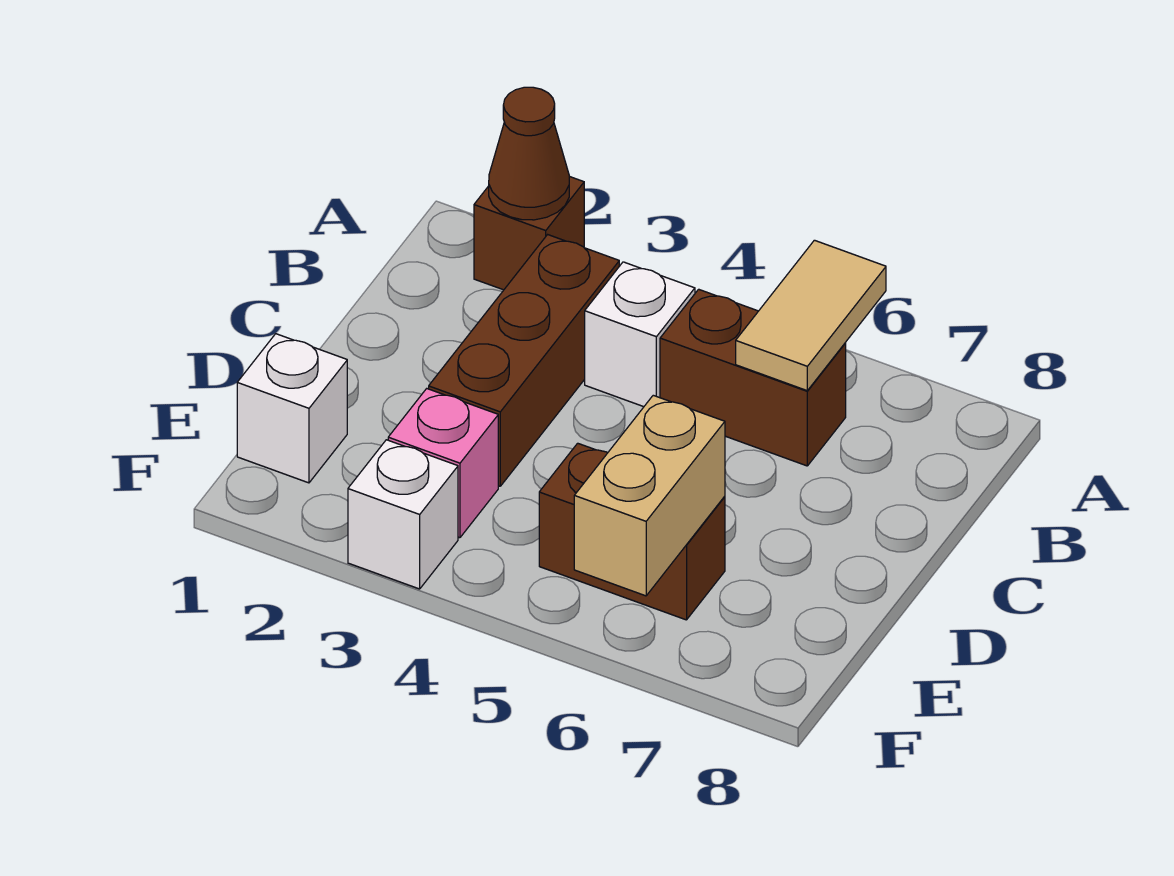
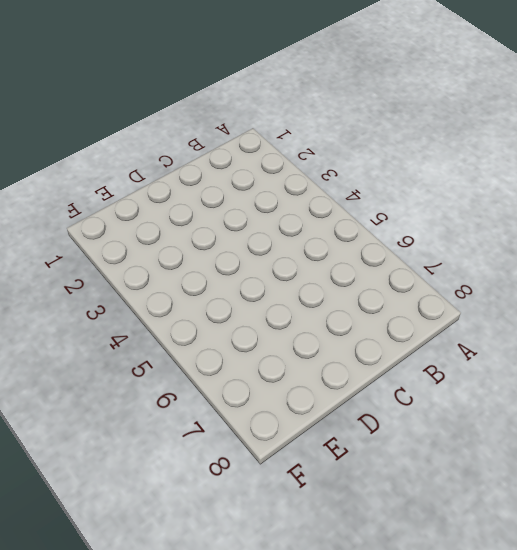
none -> brown brick A2 level 1
none -> brown brick B3:D3 level 1

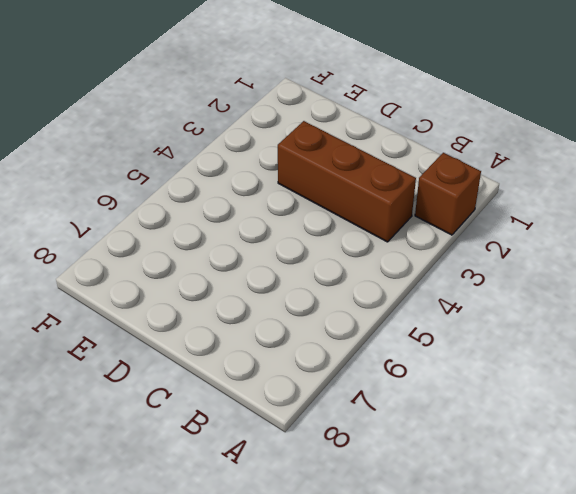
none -> white brick B4 level 1
none -> brown brick B5:B6 level 1

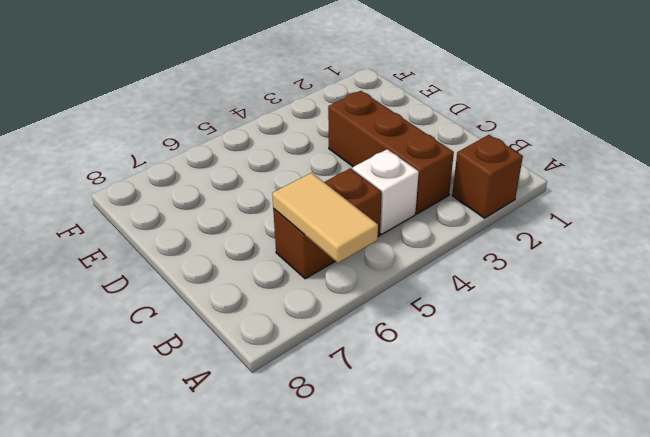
none -> white brick E1 level 1
none -> pink brick E3 level 1

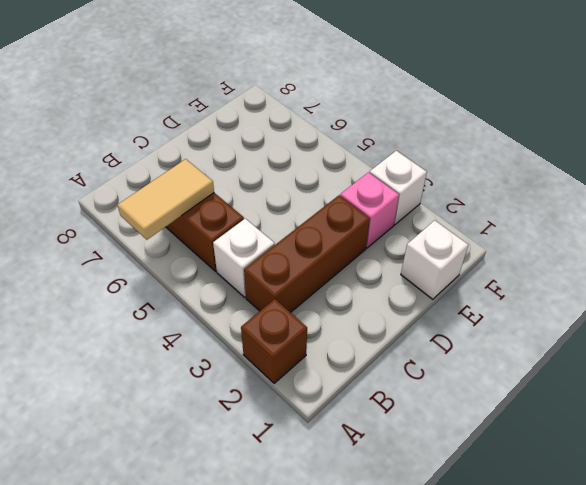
none -> brown brick E5:E6 level 1
none -> brown cone A2 level 2

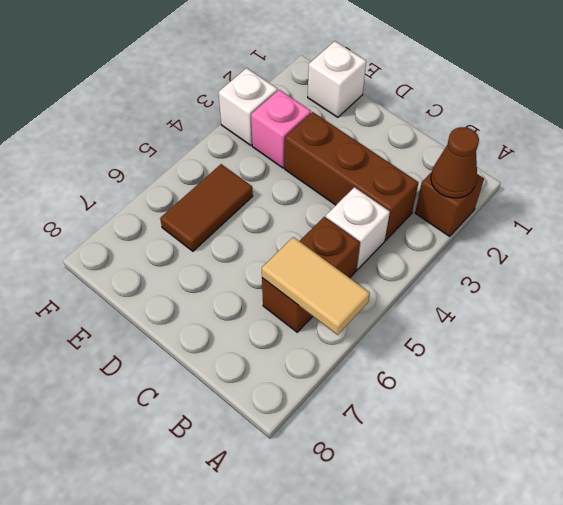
brown tile E5:E6 level 1 -> brown brick E5:E6 level 1
none -> tan brick E6:F6 level 2

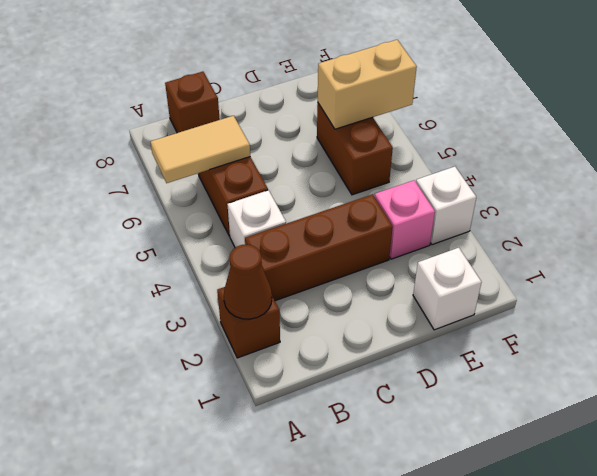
brown brick B8 level 1 -> none

